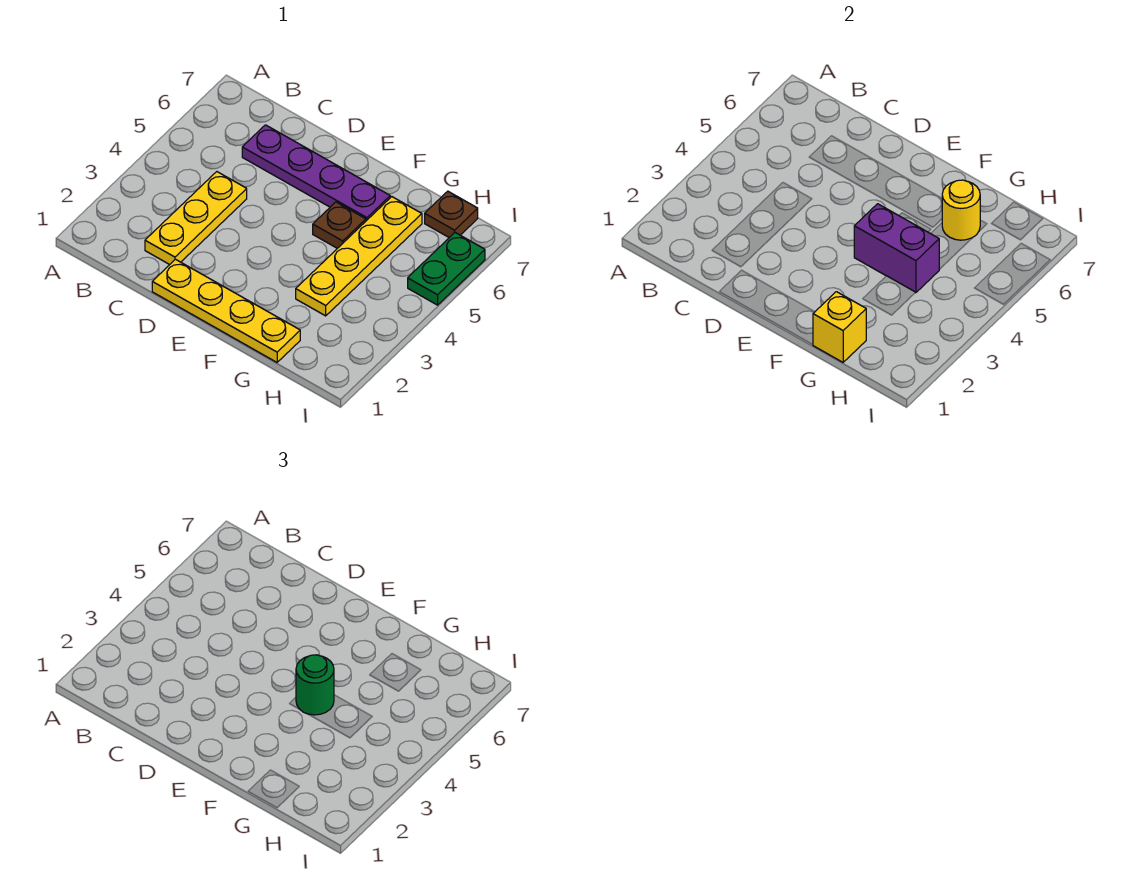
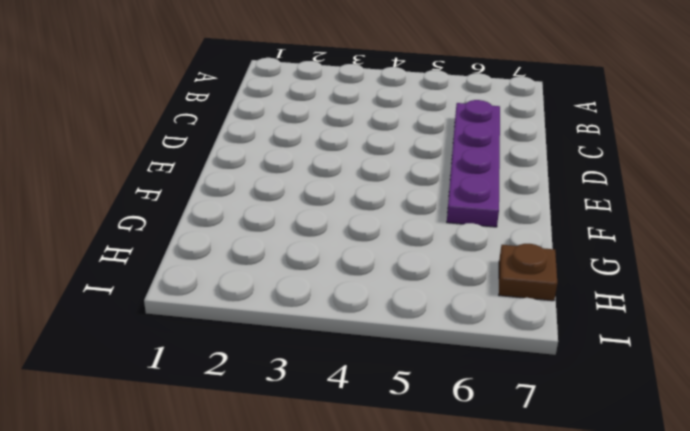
none -> yellow plate C2:C4 level 1
none -> yellow plate D1:G1 level 1

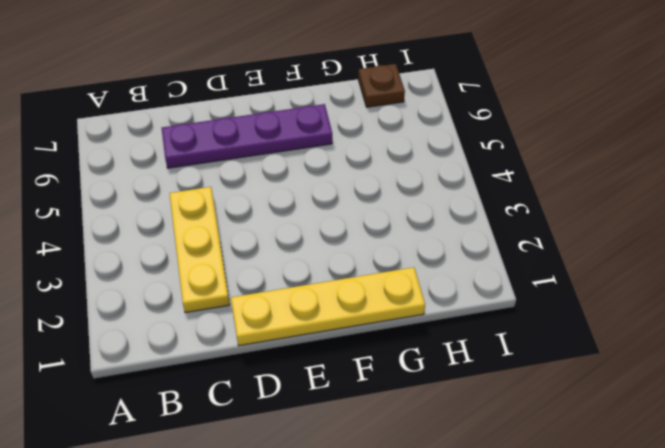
none -> brown plate F5 level 1
none -> yellow plate G3:G6 level 1

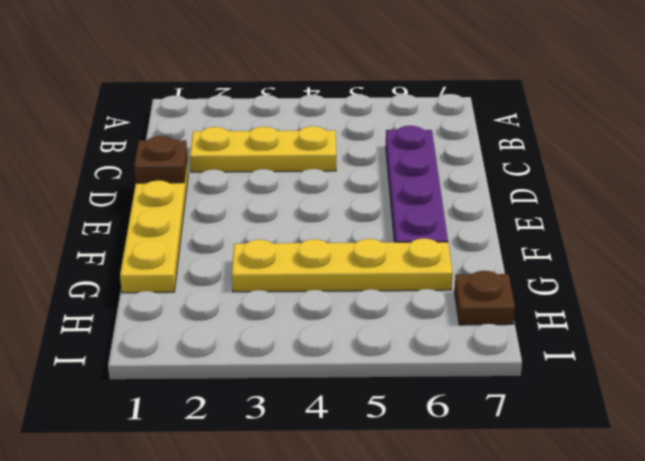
brown plate D1 level 2 -> brown plate F5 level 1
none -> green plate I5:I6 level 1
none -> purple brick F4:G4 level 2

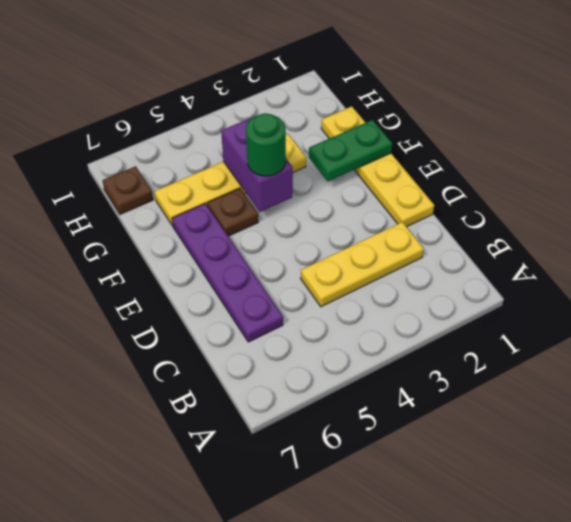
green plate F1:F2 level 2 -> green plate I5:I6 level 1
none -> yellow brick G1 level 2
none -> yellow round brick G6 level 2

